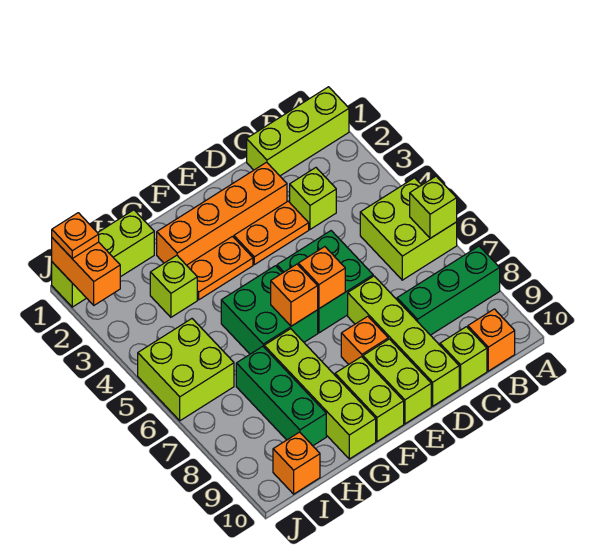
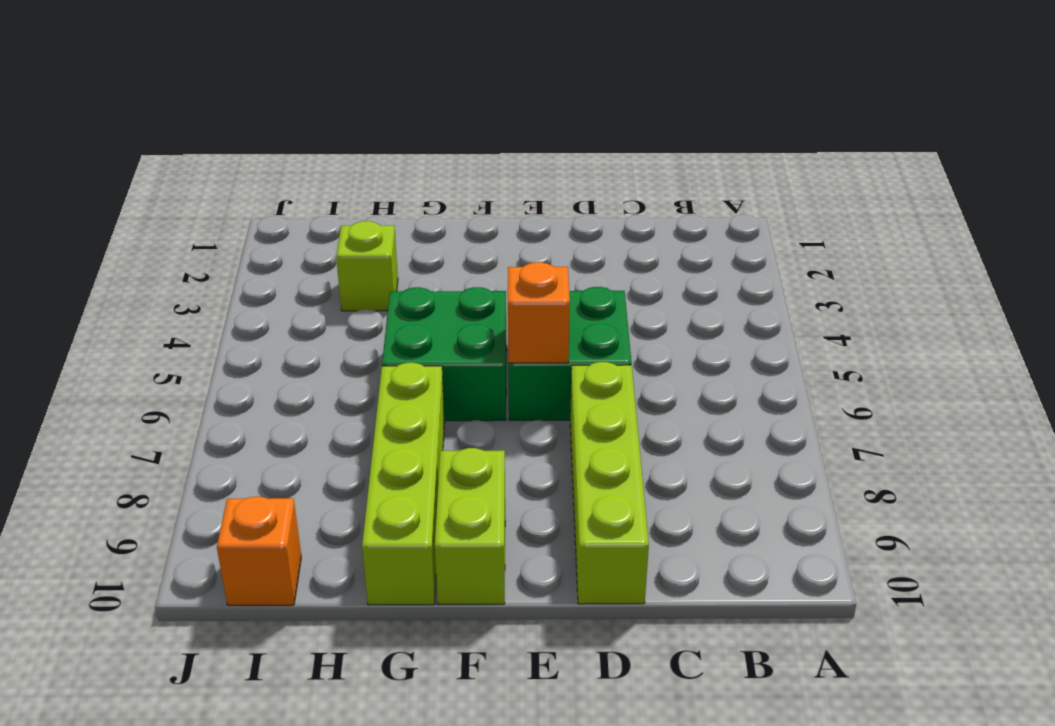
none -> lime brick A1:C1 level 1
none -> lime brick A5:B6 level 1
none -> green brick A8:C8 level 1

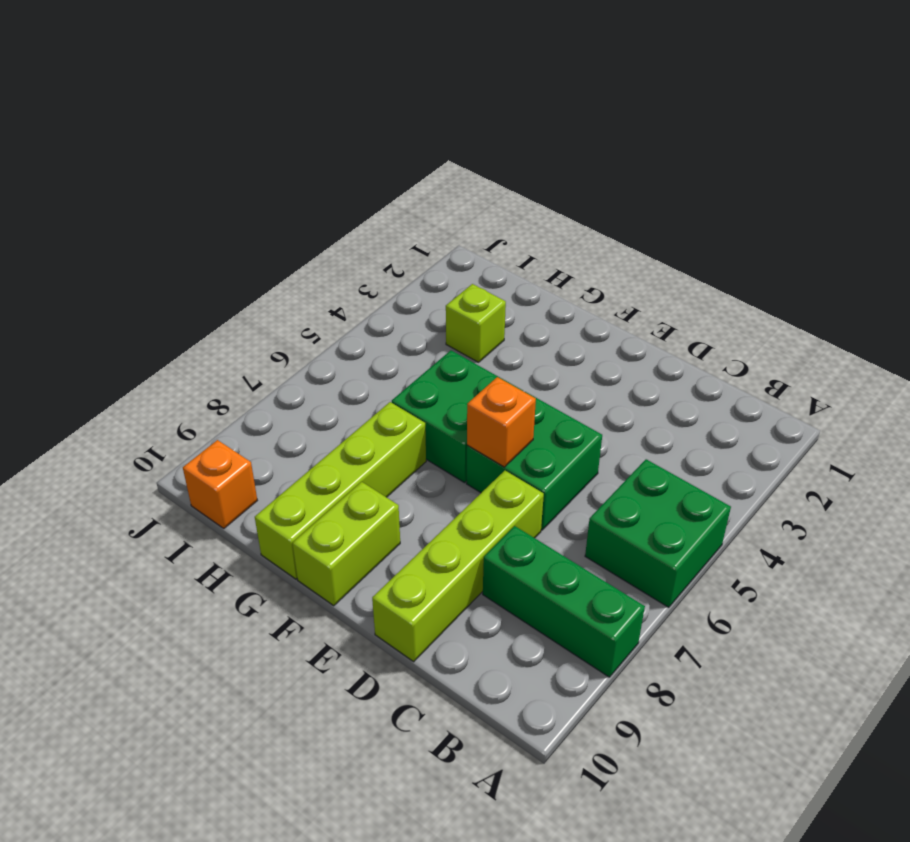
green brick A5:B6 level 1 -> lime brick A5:B6 level 1
none -> lime brick A1:C1 level 1
none -> orange brick B10 level 1
none -> lime brick C3 level 1

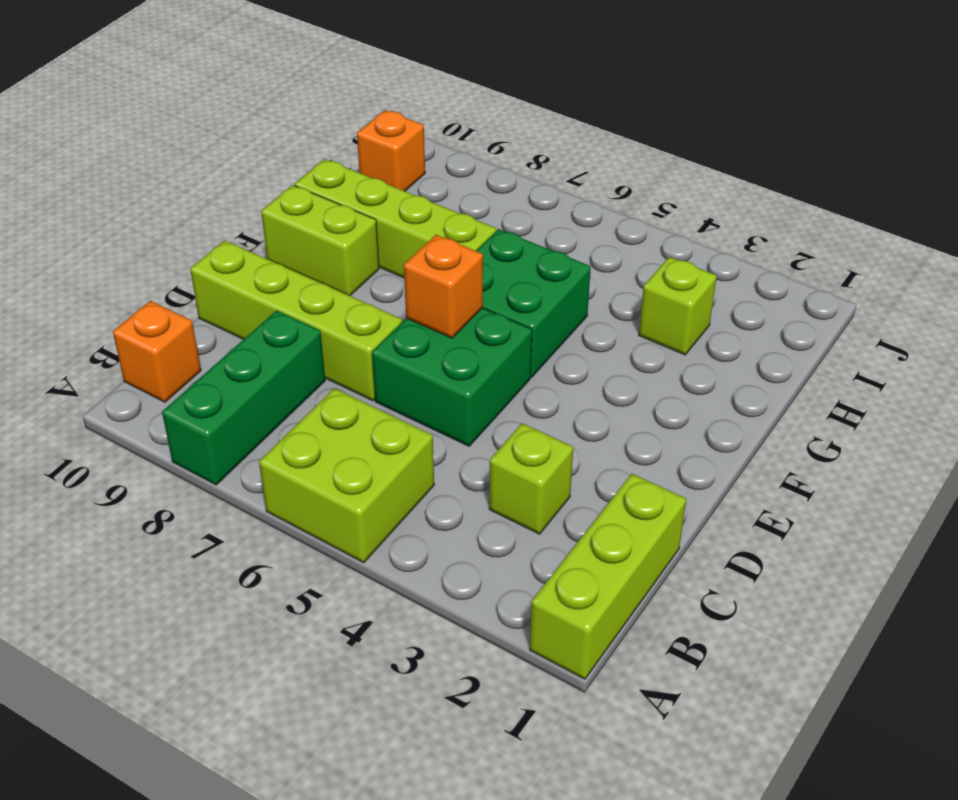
none -> lime brick C10 level 1
none -> orange brick D2:G2 level 1
none -> orange plate D3:E3 level 1

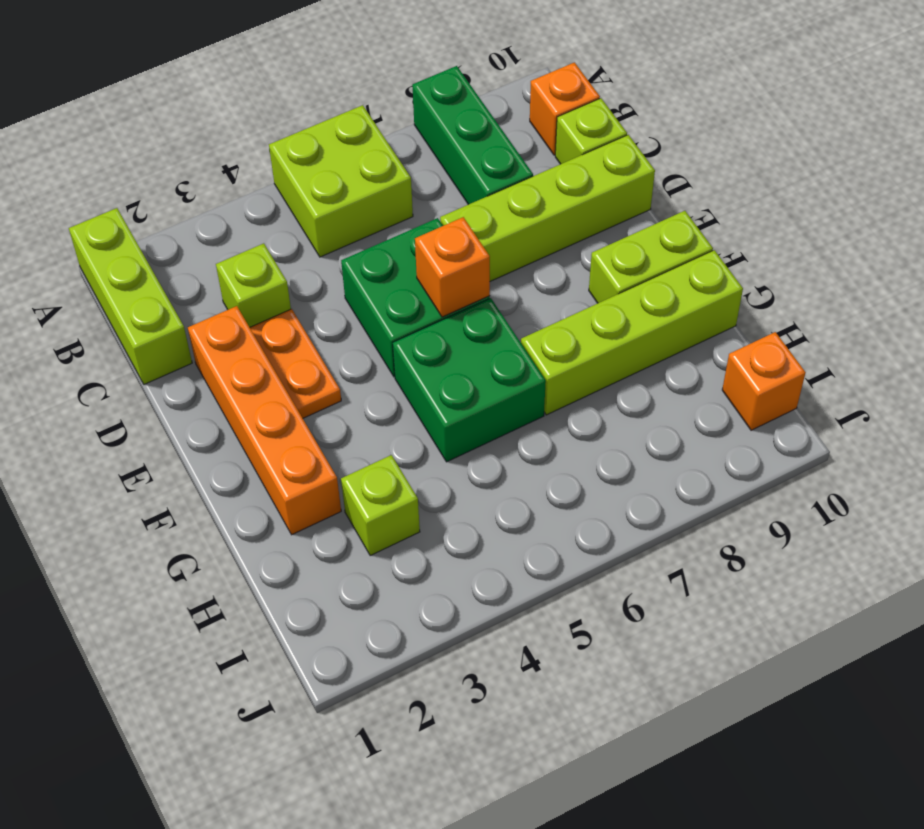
none -> orange brick E8 level 1
none -> lime brick E9:E10 level 1
none -> orange plate F3:G3 level 1

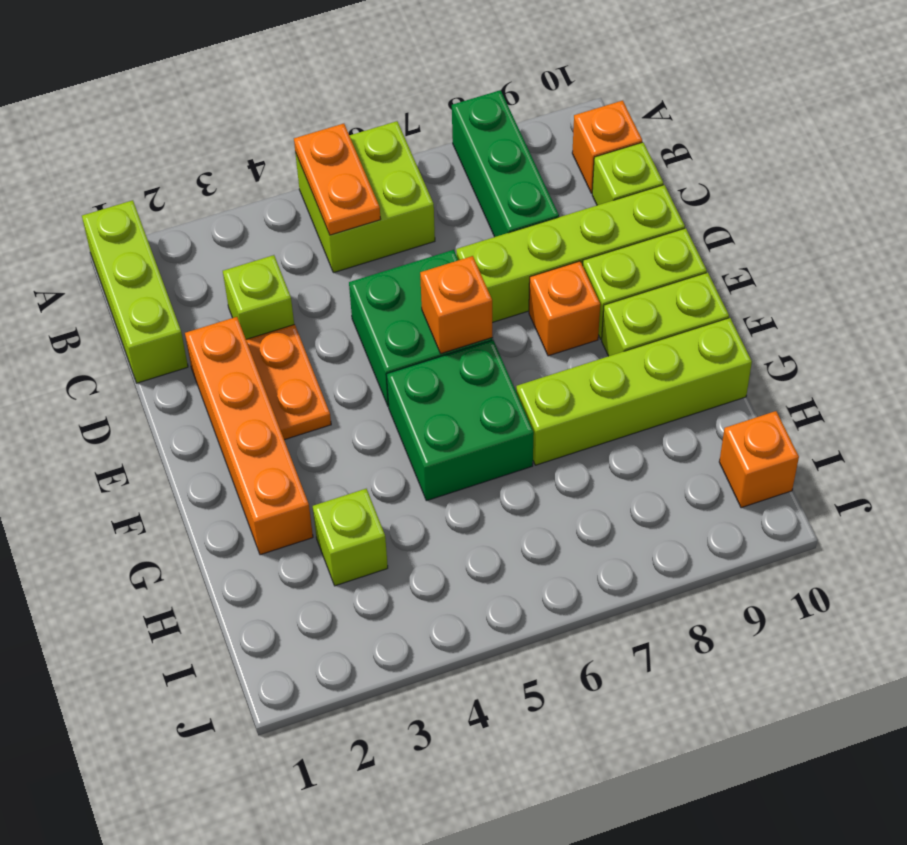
orange plate A5:B5 level 2 -> orange plate F3:G3 level 1
none -> lime brick H1:J1 level 1
none -> green brick H7:H9 level 1
none -> lime brick I5:J6 level 1

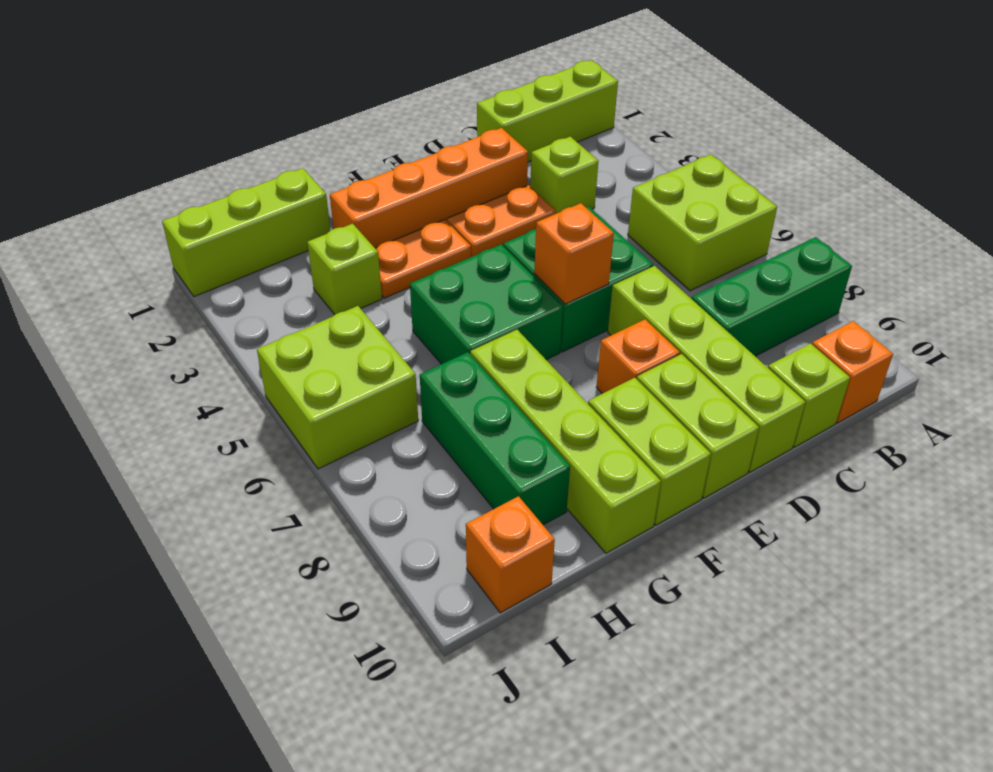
none -> lime brick A6 level 2
none -> orange brick F6 level 2
none -> orange brick J1:J2 level 2

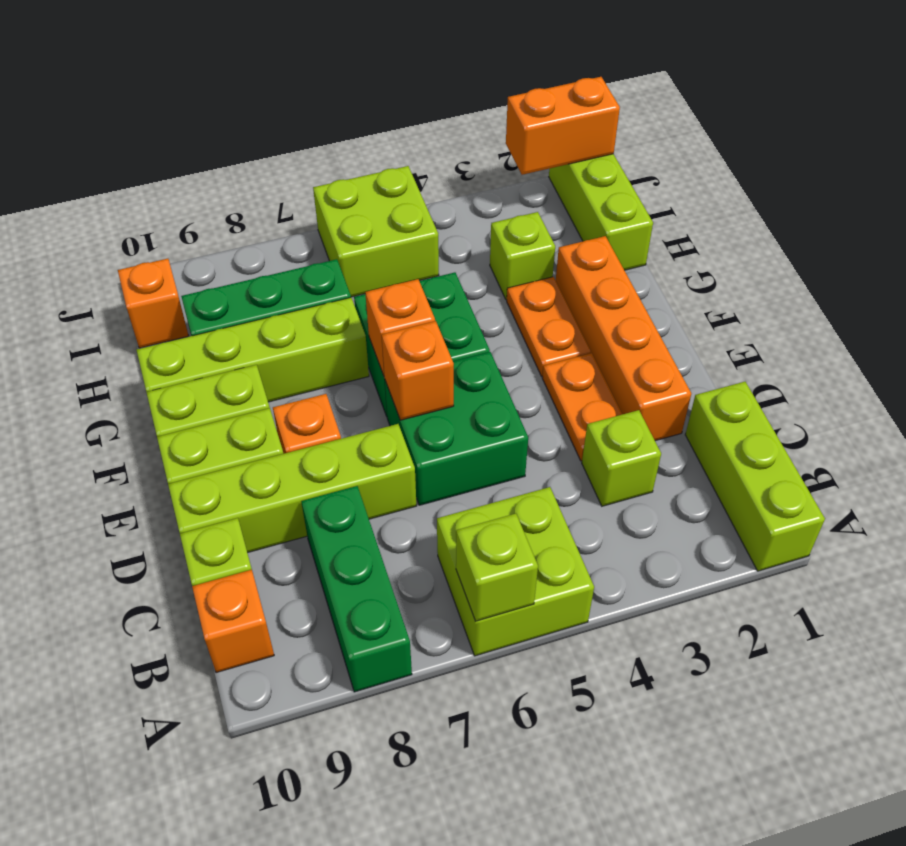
none -> orange plate J1 level 3

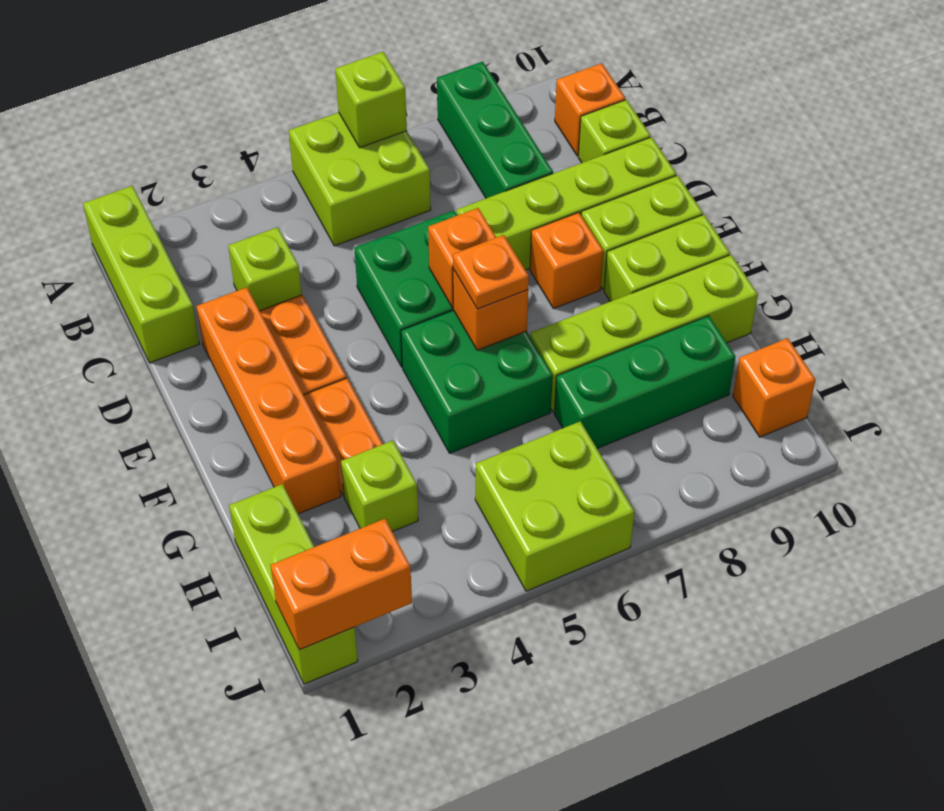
orange plate F6 level 3 -> orange plate J1 level 3

